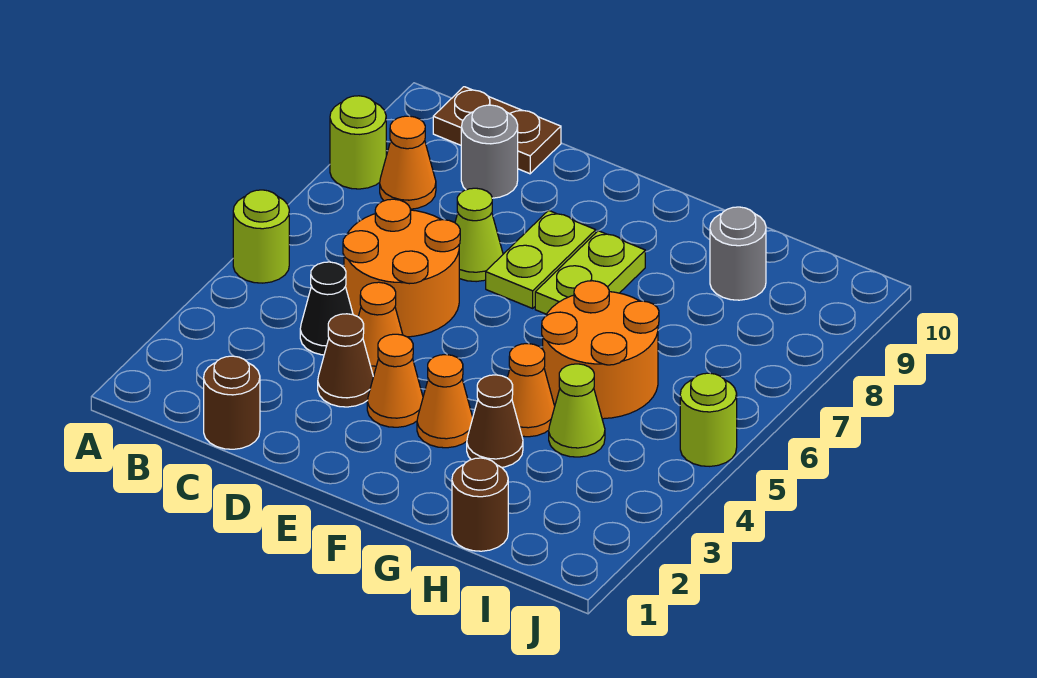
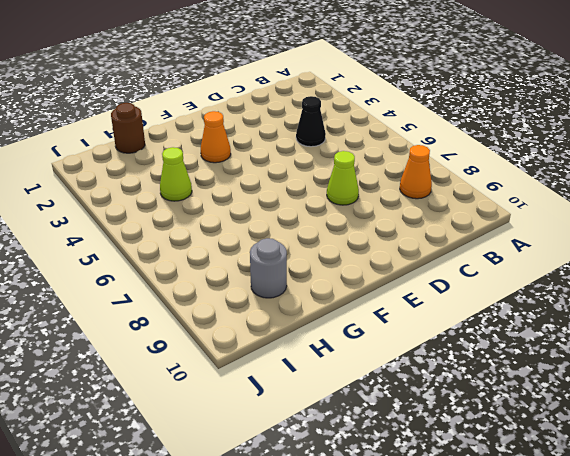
none -> lime round brick A5 level 1
none -> lime round brick A8 level 1
none -> brown plate B10:C10 level 1

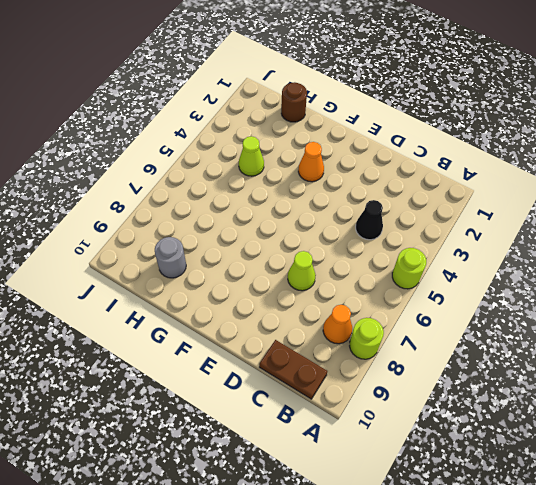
none -> brown round brick C1 level 1
none -> orange round brick C5:D6 level 1
none -> grey round brick C9 level 1

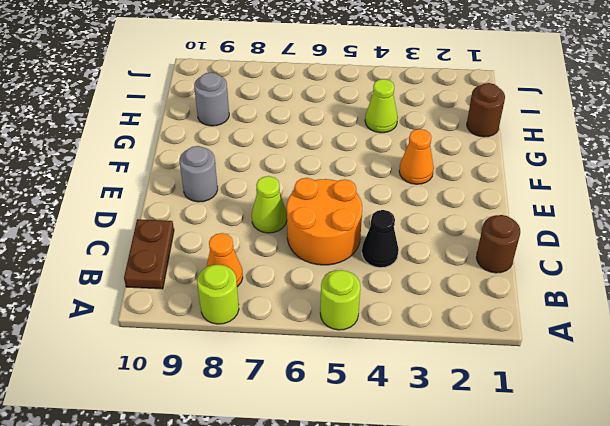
grey round brick E9 level 1 -> grey round brick C9 level 1
none -> brown cone D3 level 1
none -> orange cone D4 level 1
none -> orange cone E3 level 1

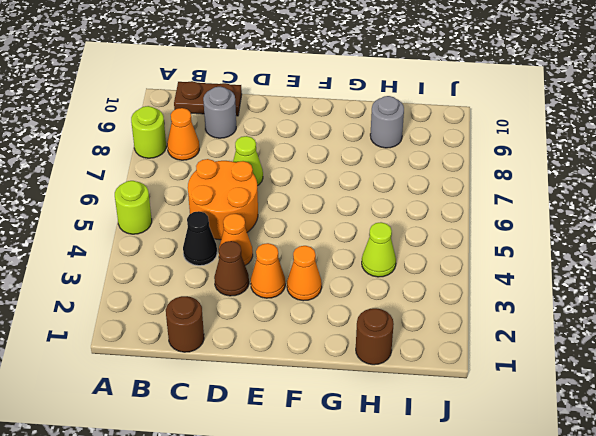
none -> lime plate E7:E8 level 1
none -> lime plate F7:F8 level 1
none -> brown cone G3 level 1

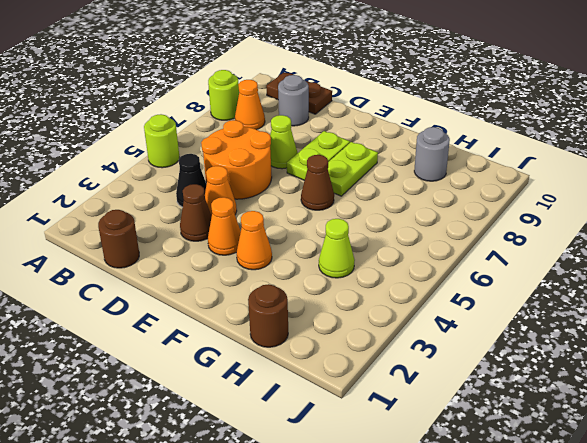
brown cone F6 level 1 -> brown cone G3 level 1
none -> orange cone G4 level 1
none -> orange round brick G5:H6 level 1
none -> lime round brick J5 level 1

